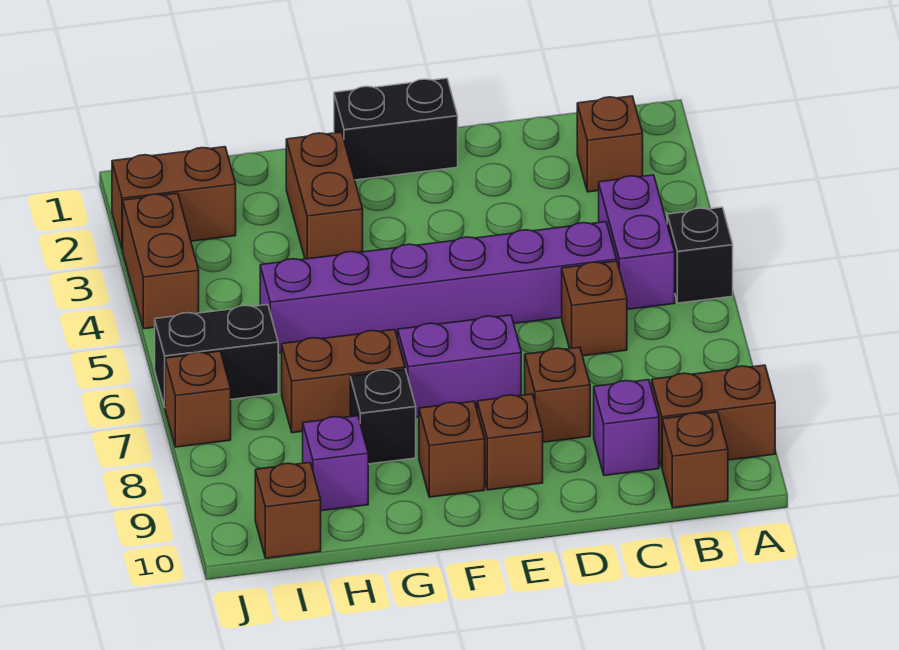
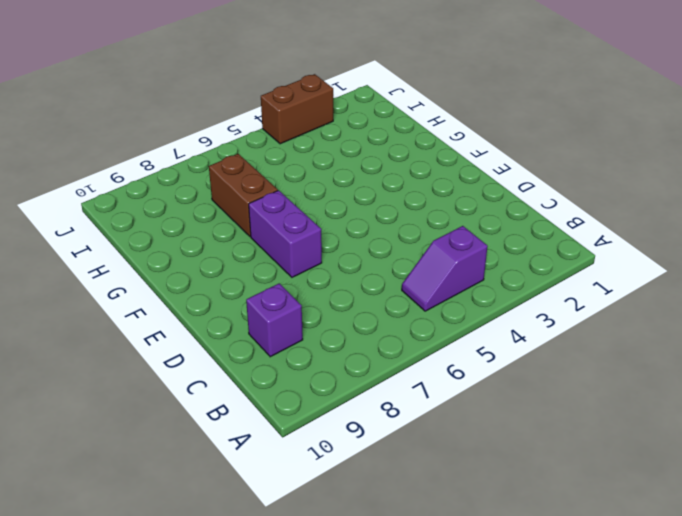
purple slope B4:B5 level 1 top 4 -> purple brick B4:B5 level 1
none -> black brick A5 level 1
none -> brown brick A9:B9 level 1
none -> brown brick B2 level 1

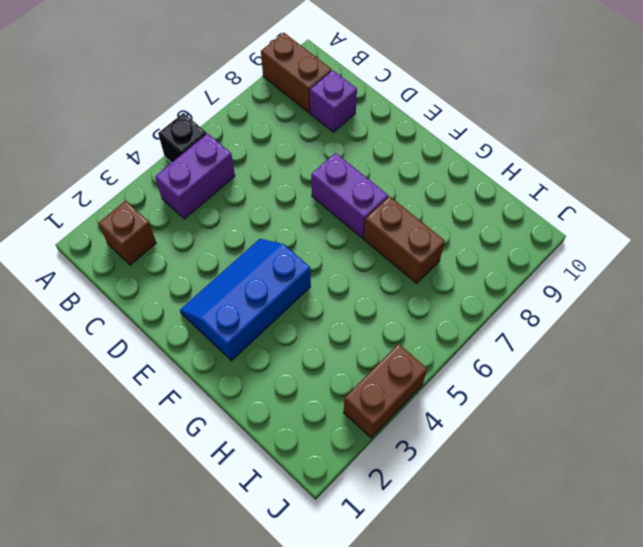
blue slope E2:F4 level 1 top F -> none
none -> brown brick B10 level 1
none -> purple brick C5:H5 level 1
none -> brown brick C6 level 1

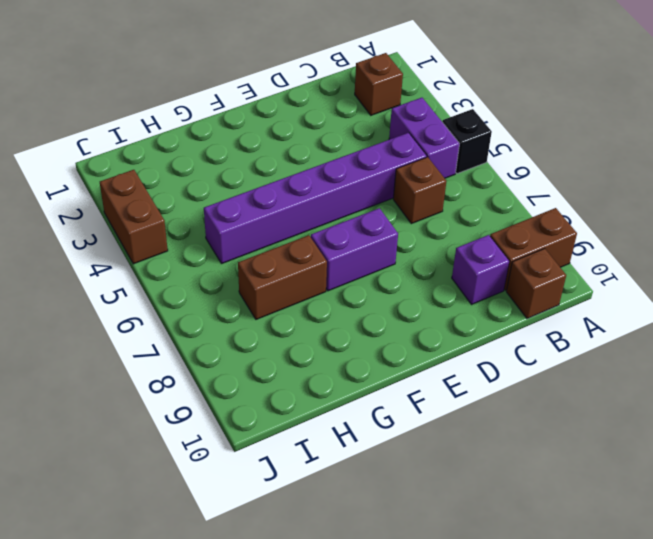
none -> brown brick D8 level 1
none -> black brick E1:F1 level 1
none -> brown brick E9 level 1

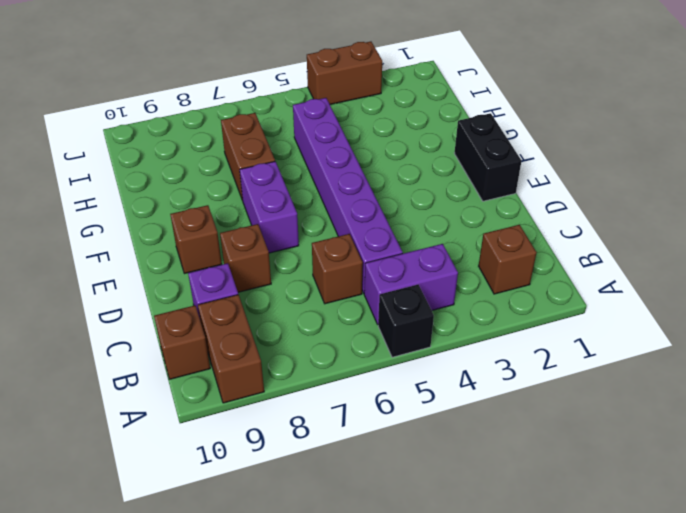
none -> brown brick F9 level 1
none -> brown brick G2:G3 level 1
none -> black brick G8 level 1

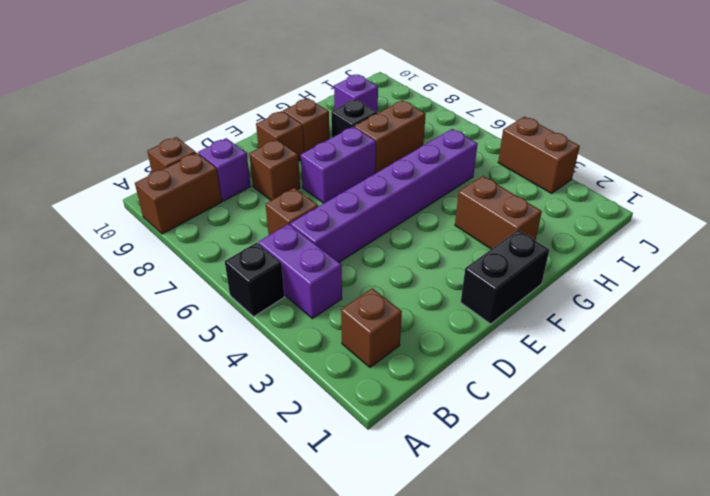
none -> brown brick I2:J2 level 1
none -> black brick I6:J6 level 1
none -> brown brick I10 level 1

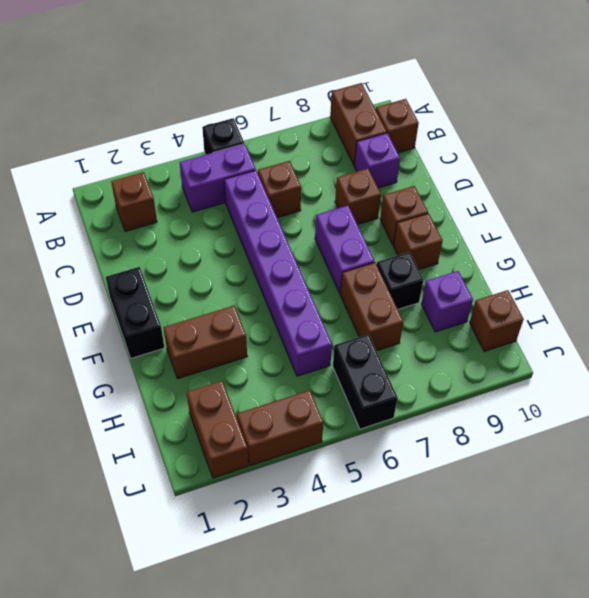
none -> brown brick J7 level 1

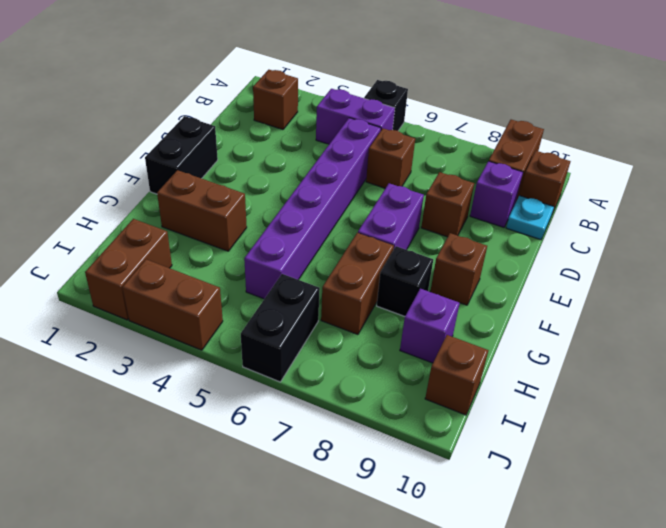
cyan plate C10 level 1 -> none
none -> brown brick E9 level 1
none -> brown brick J7 level 1

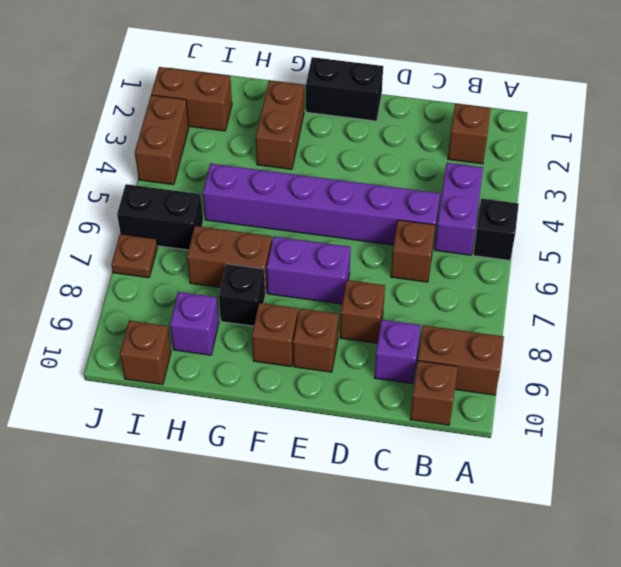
brown plate J7 level 1 -> brown brick J7 level 1

